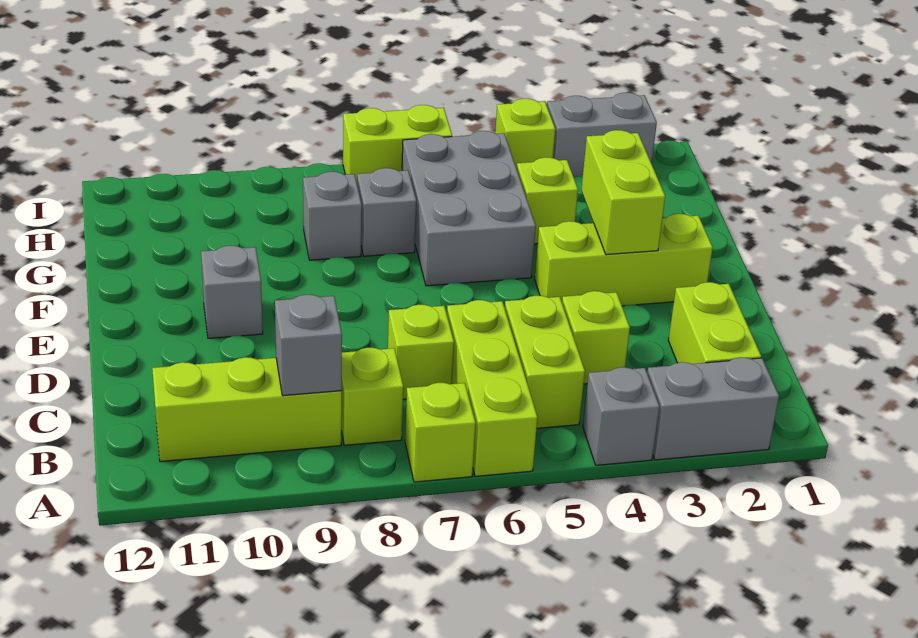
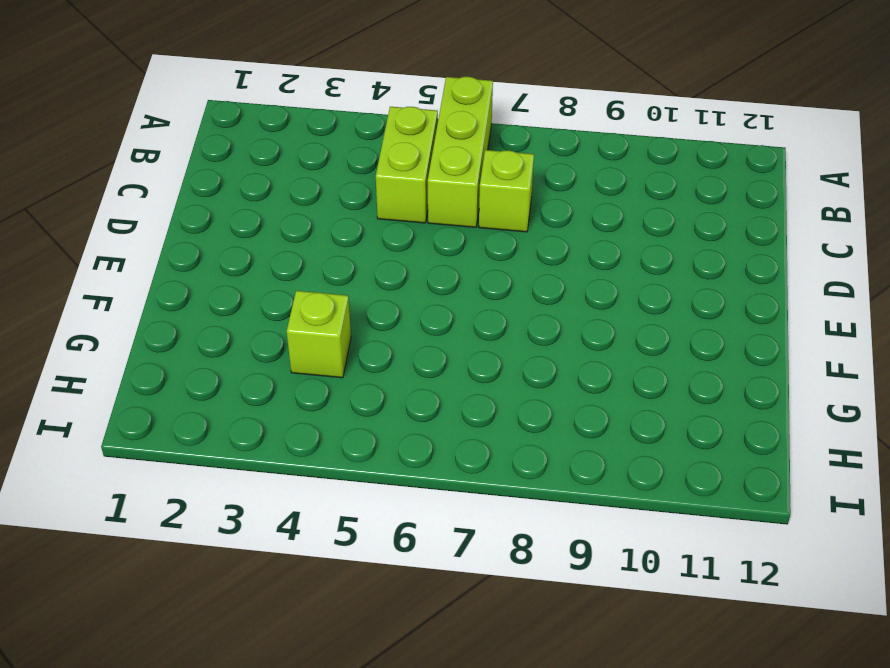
none -> grey brick A2:A3 level 1
none -> grey brick A4 level 1
none -> lime brick A7 level 1

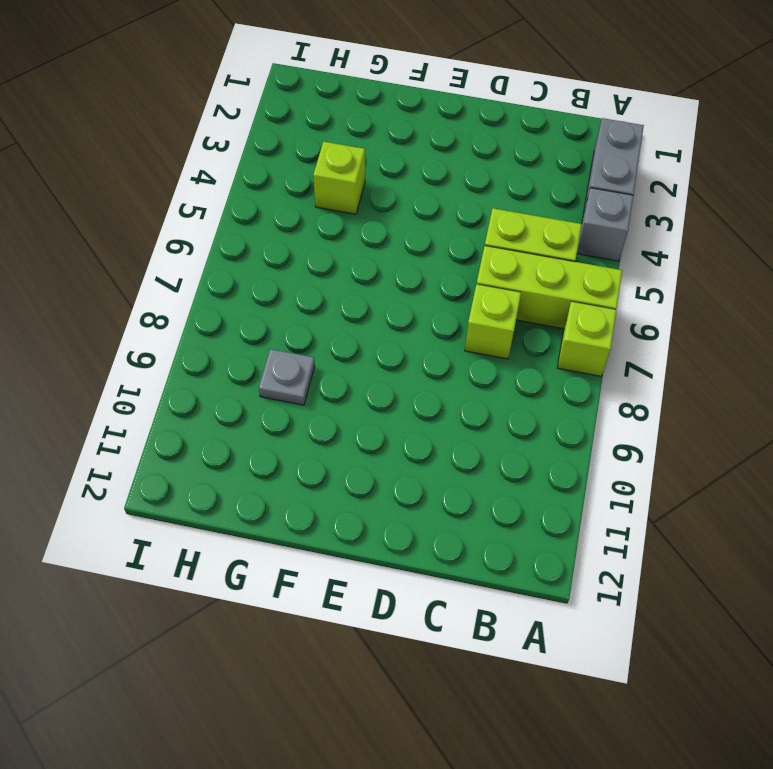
grey plate G9 level 1 -> none
none -> lime brick B2:C2 level 1
none -> lime brick B8 level 1
none -> lime brick B9:B11 level 1

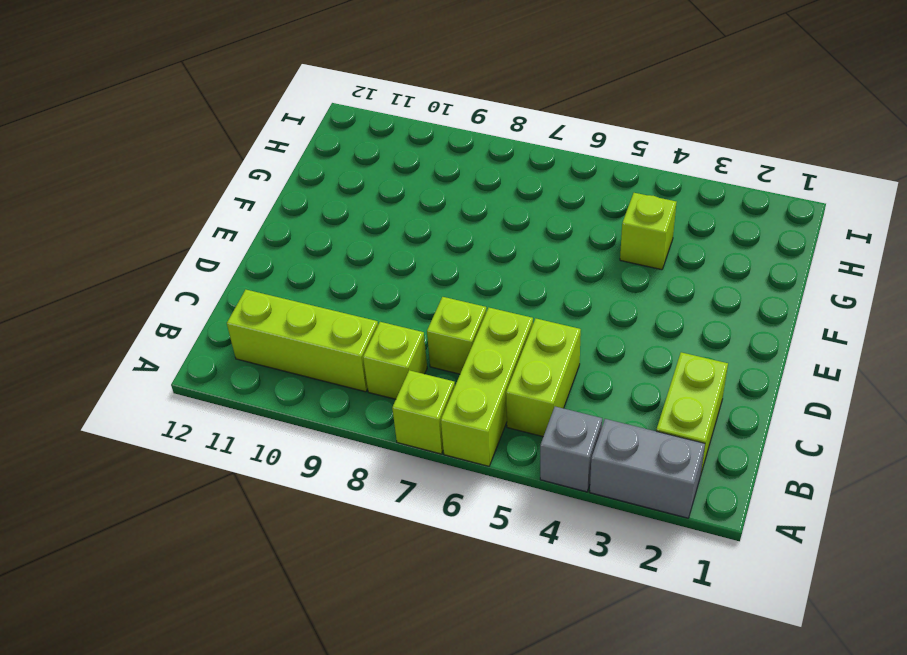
none -> lime brick C4 level 1
none -> lime brick E2:E4 level 1
none -> grey brick E10 level 1

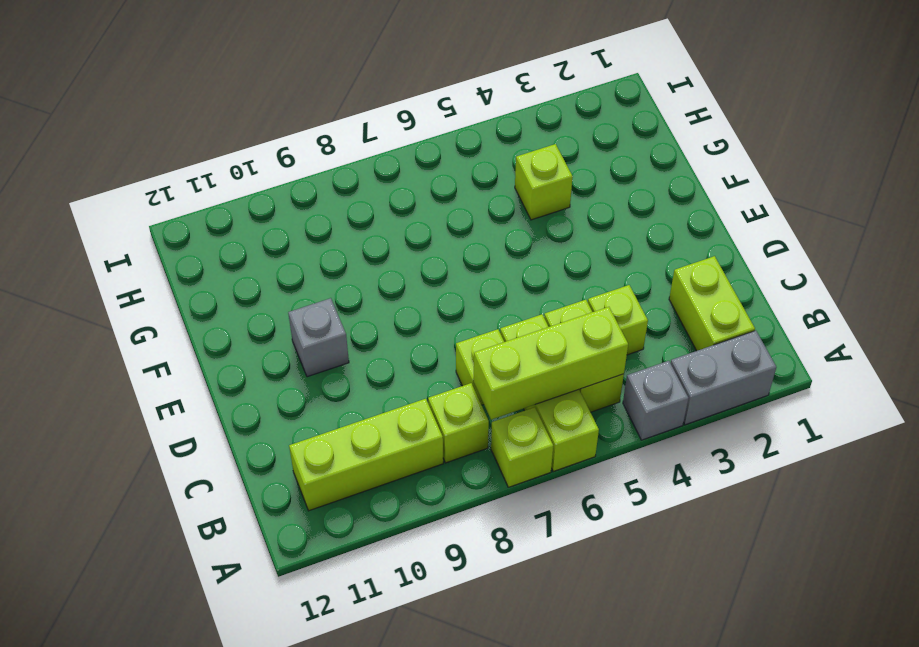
lime brick B5:B7 level 2 -> lime brick E2:E4 level 1
none -> grey brick F5:H6 level 1
none -> grey brick G7 level 1
none -> grey brick G8 level 1

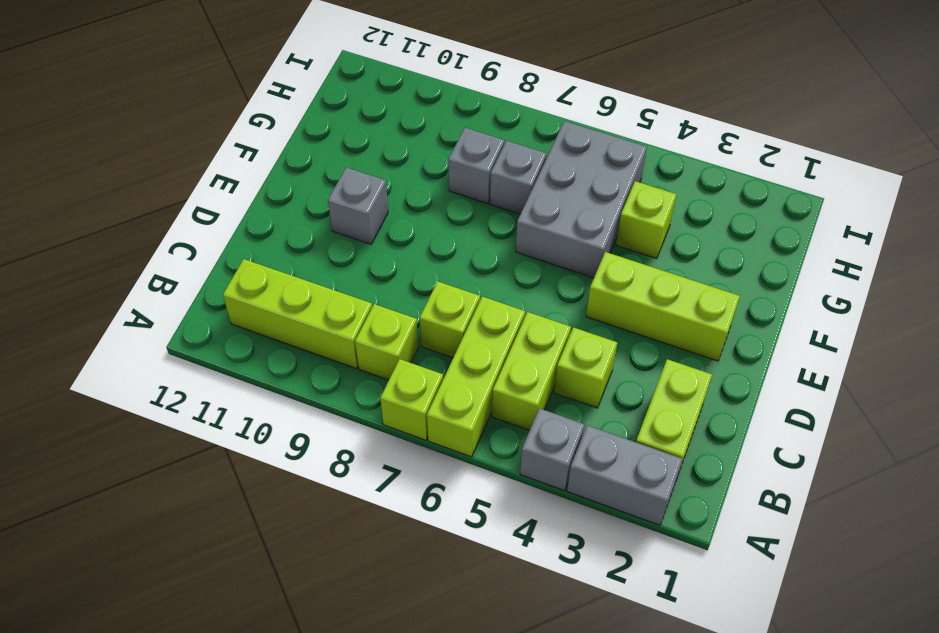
none -> grey brick I2:I3 level 1
none -> lime brick I4 level 1
none -> lime brick I6:I7 level 1

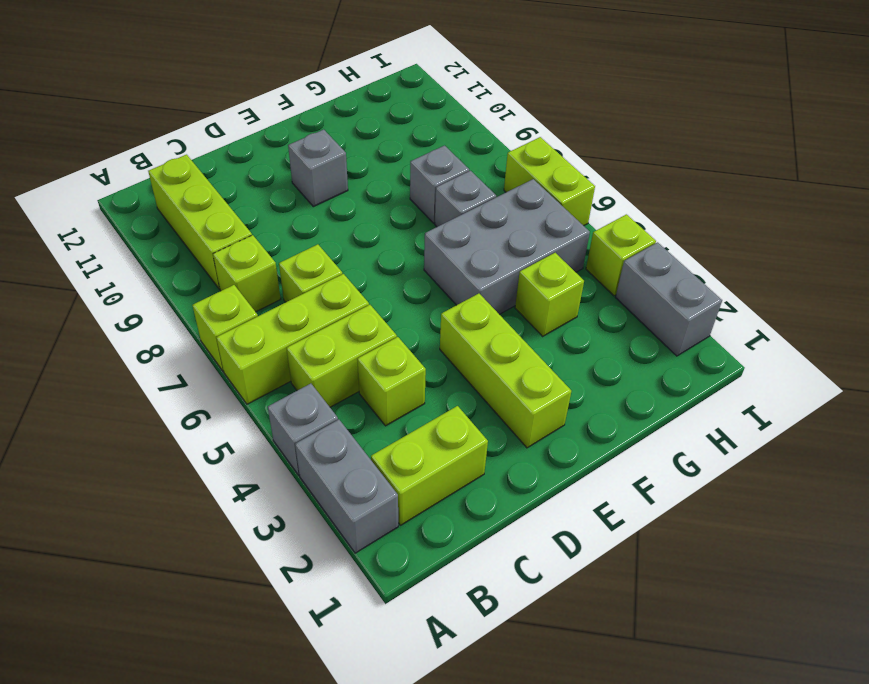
none -> grey brick B9 level 2
none -> lime brick E3:F3 level 2

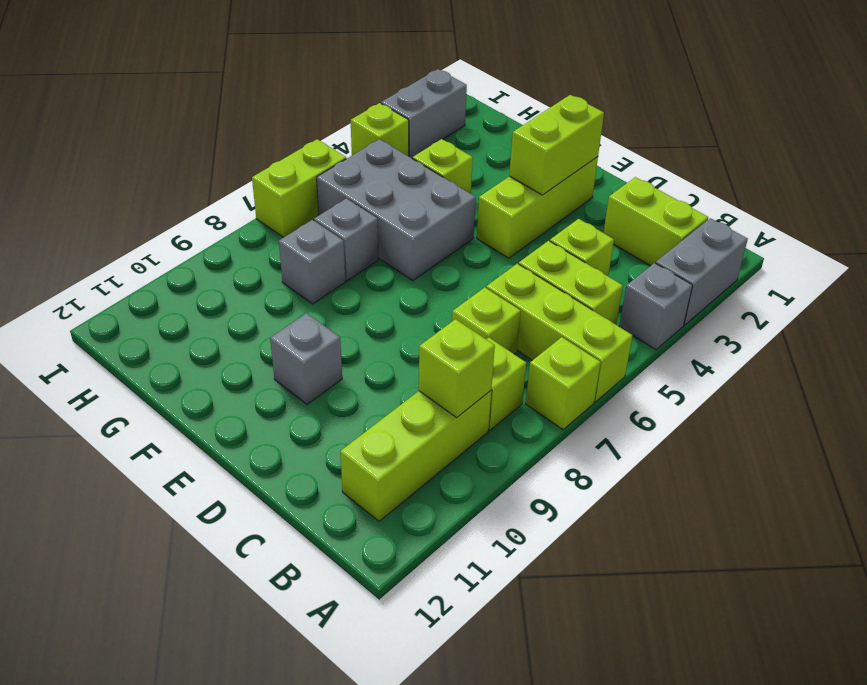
lime brick B9 level 2 -> grey brick B9 level 2
lime brick E2:E3 level 2 -> lime brick E3:F3 level 2

